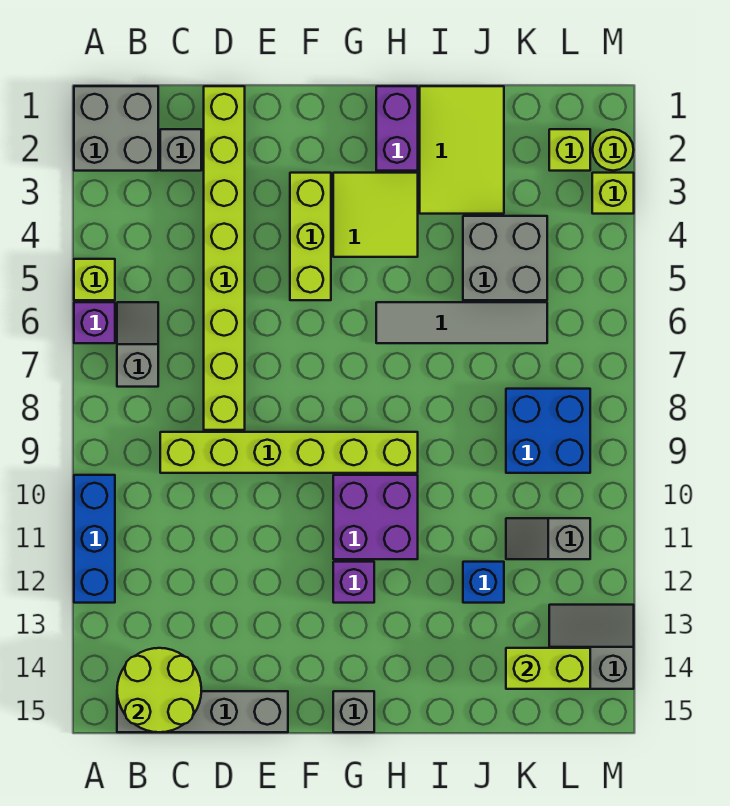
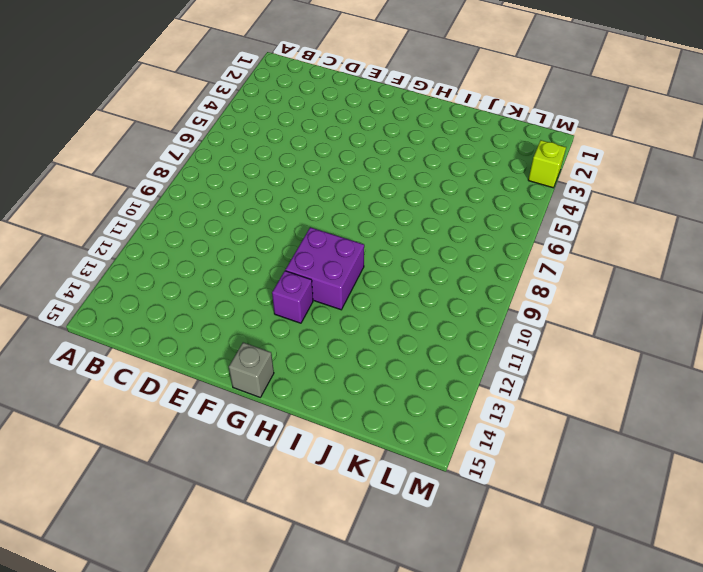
none -> grey brick A1:B2 level 1
none -> lime brick A5 level 1
none -> purple brick A6 level 1

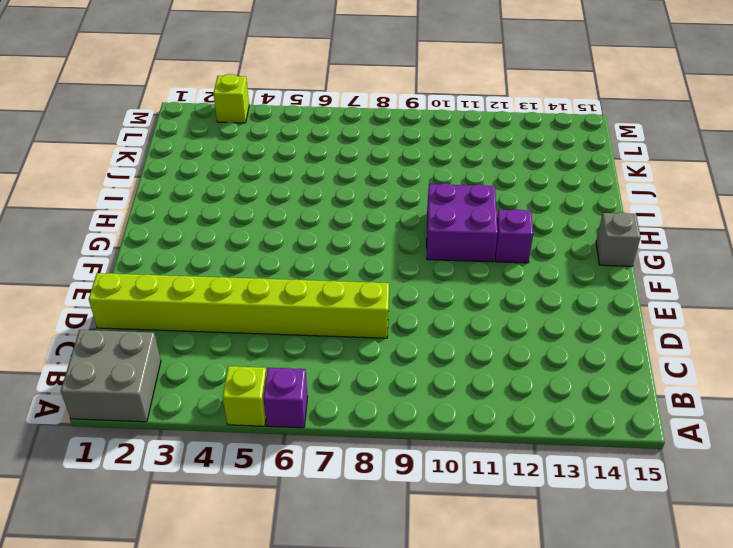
none -> blue brick A10:A12 level 1
none -> grey slope B6:B7 level 1 top 7
none -> grey brick B15:E15 level 1

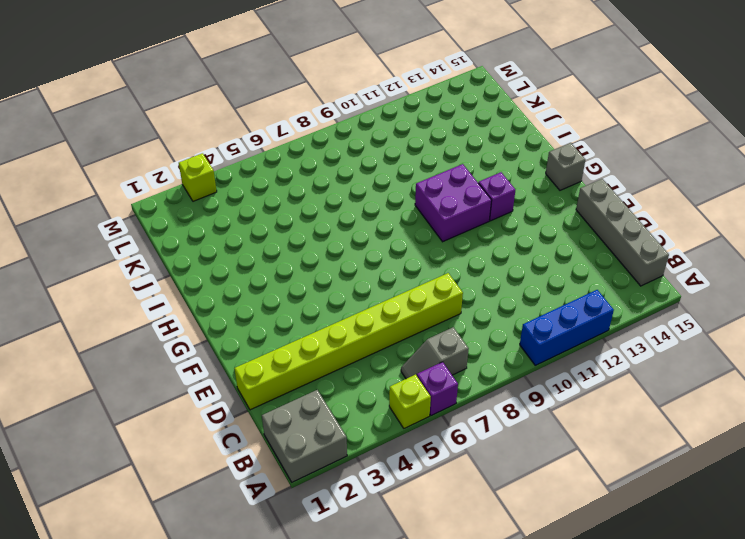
none -> grey brick C2 level 1
none -> lime brick C9:H9 level 1
none -> lime brick F3:F5 level 1

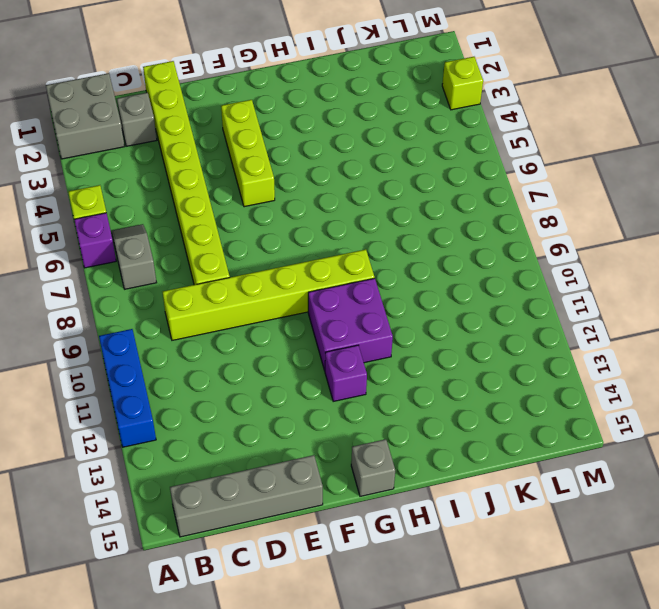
none -> lime tile G3:H4 level 1
none -> purple brick H1:H2 level 1
none -> grey tile H6:K6 level 1

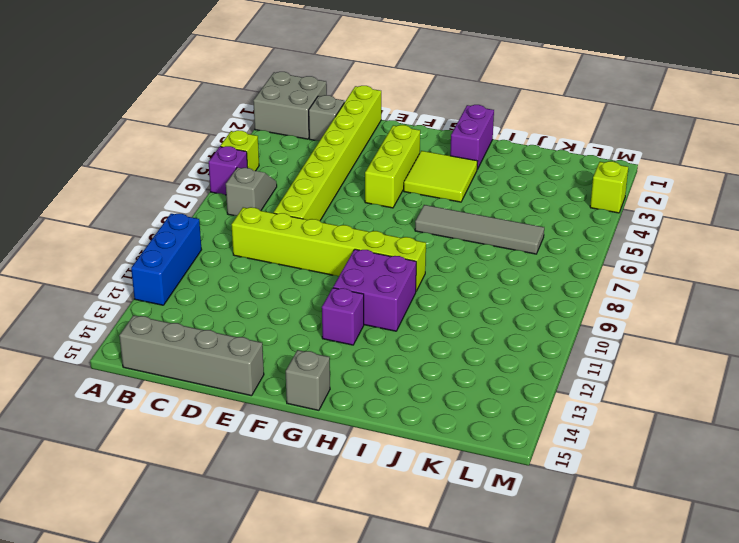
none -> lime tile I1:J3 level 1
none -> grey brick J4:K5 level 1
none -> blue brick J12 level 1

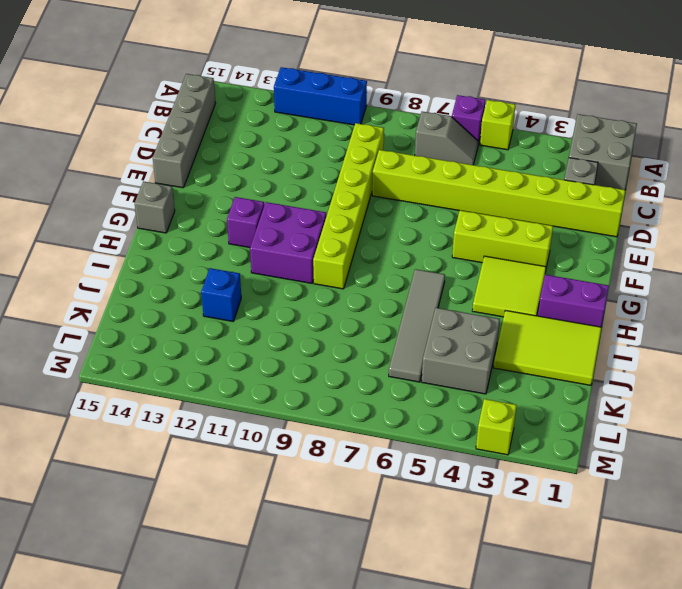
none -> blue brick K8:L9 level 1
none -> grey slope K11:L11 level 1 top L
none -> lime brick L2 level 1

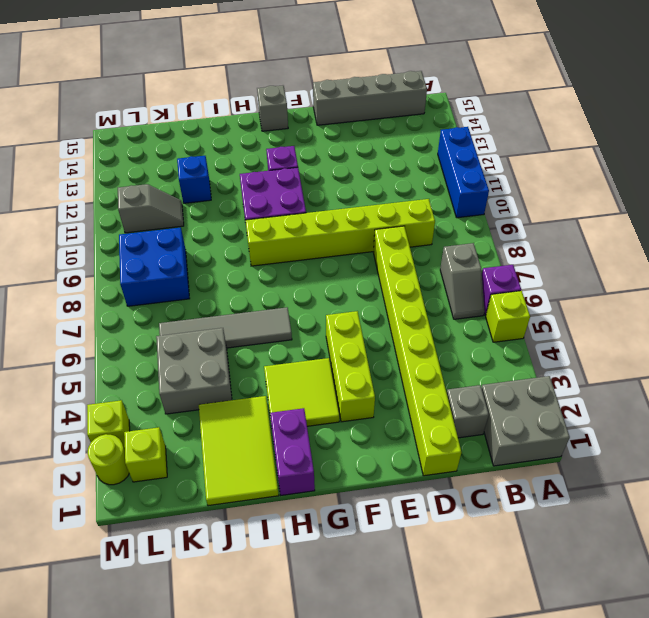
none -> grey slope L13:M14 level 1 top 14
none -> lime round brick B14:C15 level 2
none -> lime brick K14:L14 level 2

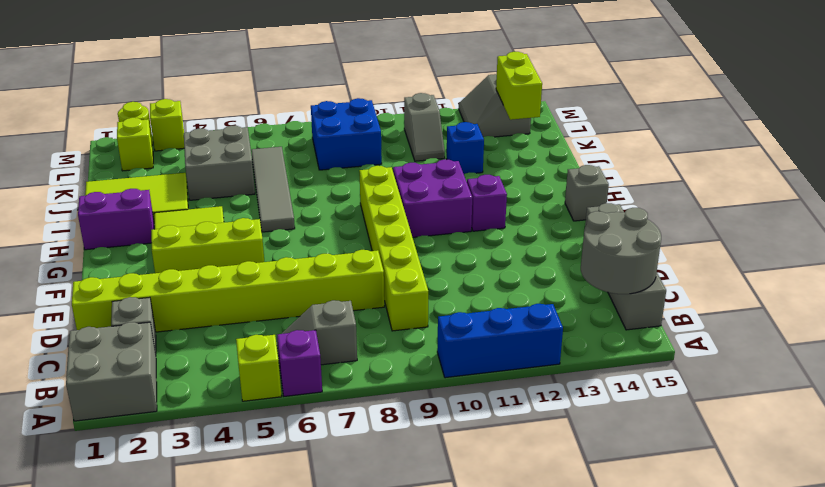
grey round brick B14:C15 level 2 -> lime round brick B14:C15 level 2

